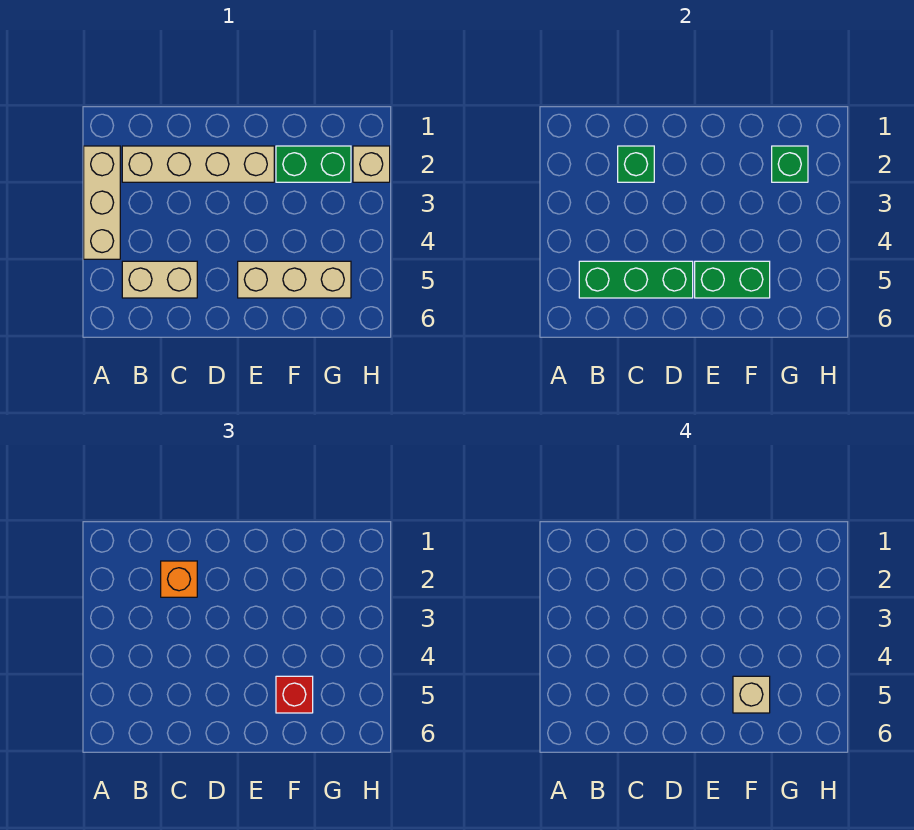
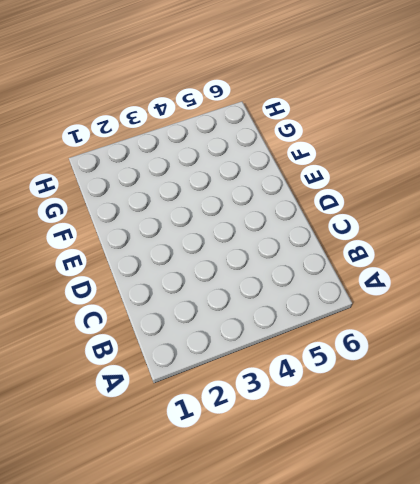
none -> tan brick A2:A4 level 1
none -> tan brick B2:E2 level 1
none -> tan brick B5:C5 level 1

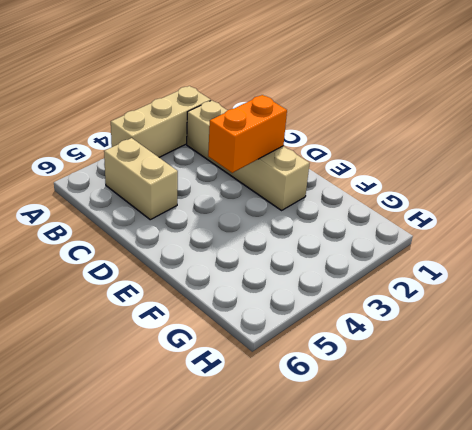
orange brick D2:D3 level 2 -> none
none -> tan brick E5:G5 level 1
none -> green brick F2:G2 level 1
none -> tan brick H2 level 1

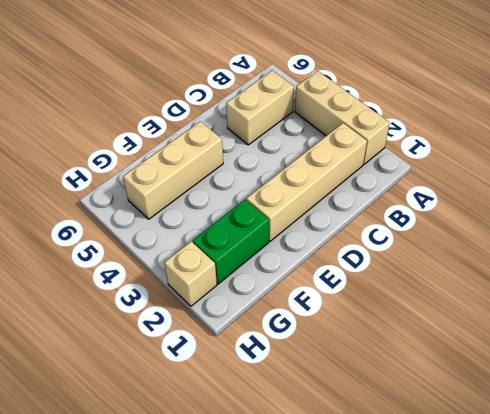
none -> green brick B5:D5 level 2
none -> green brick C2 level 2
none -> green brick E5:F5 level 2

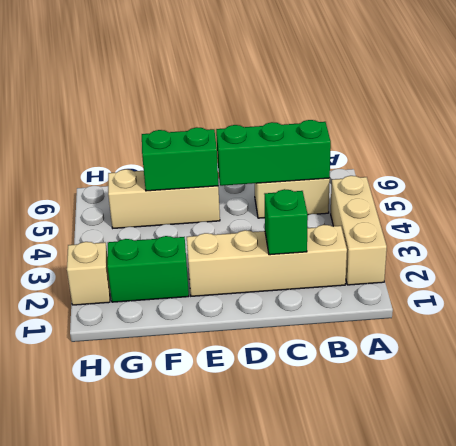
none -> green brick G2 level 2
none -> orange brick C2 level 3
none -> red brick F5 level 3

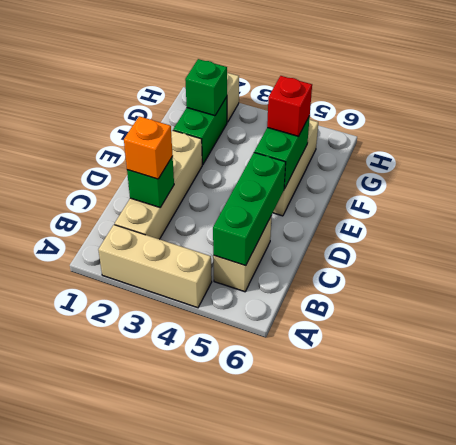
none -> tan brick F5 level 4

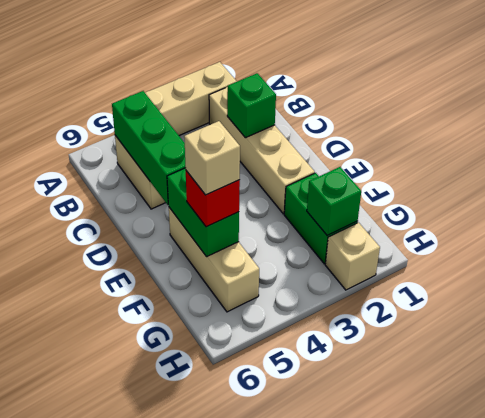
none -> orange brick C2 level 3

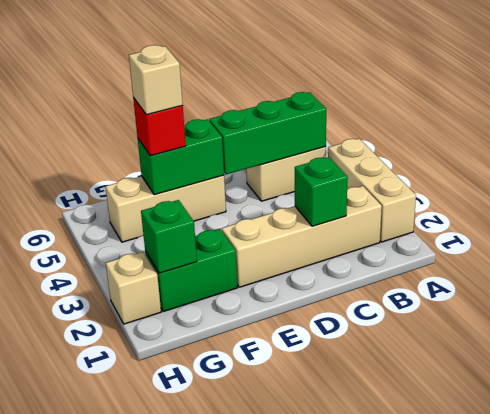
none -> orange brick C2 level 3

